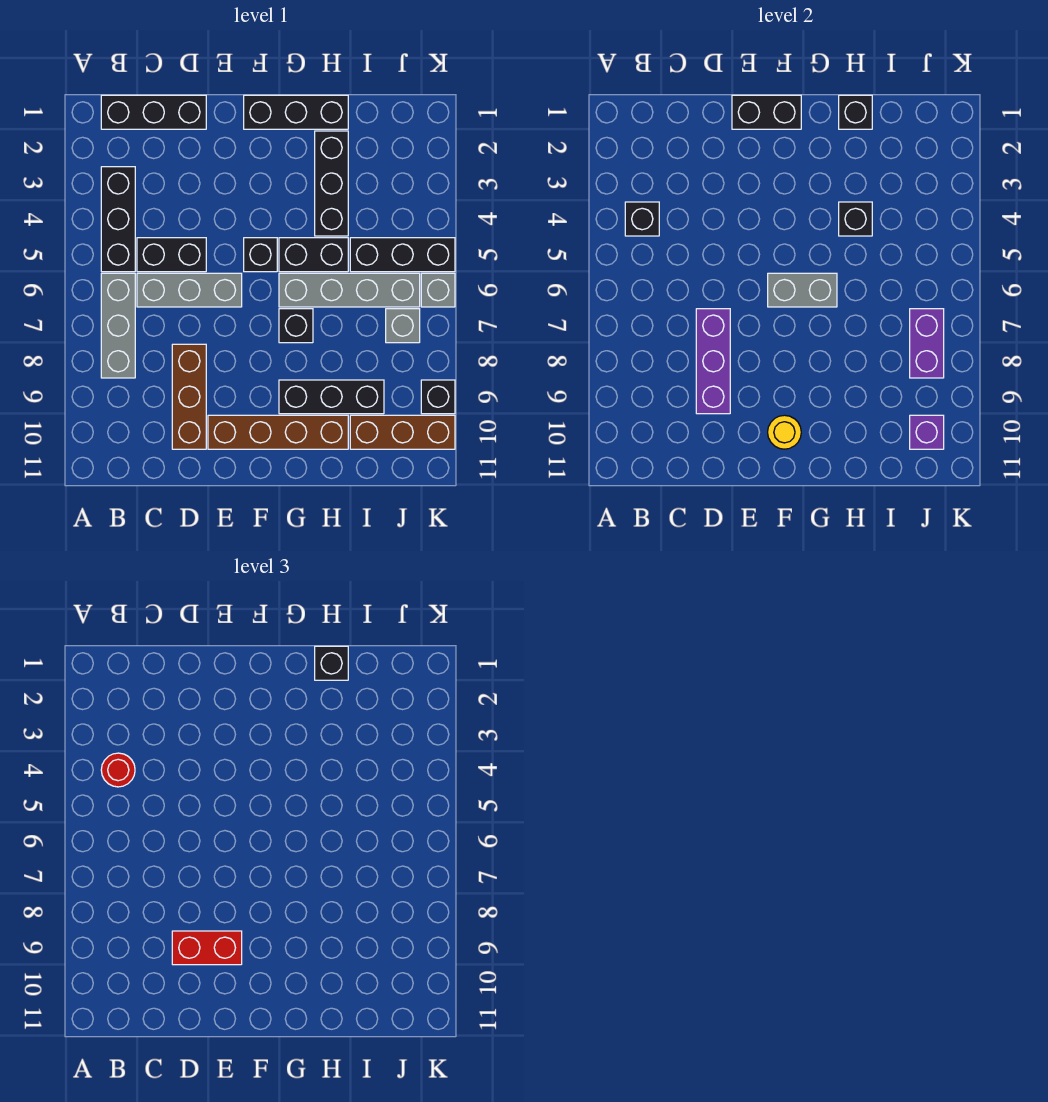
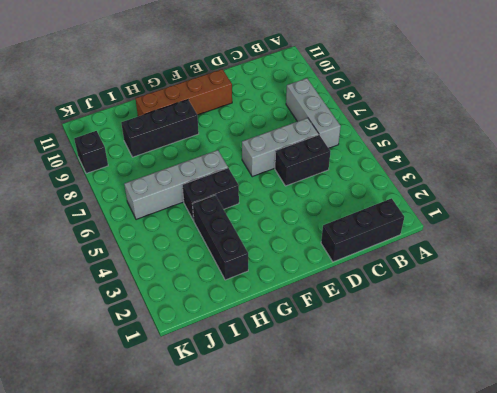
none -> black brick B3:B5 level 1
none -> brown brick D8:D10 level 1
none -> black brick F1:H1 level 1
none -> black brick F5 level 1

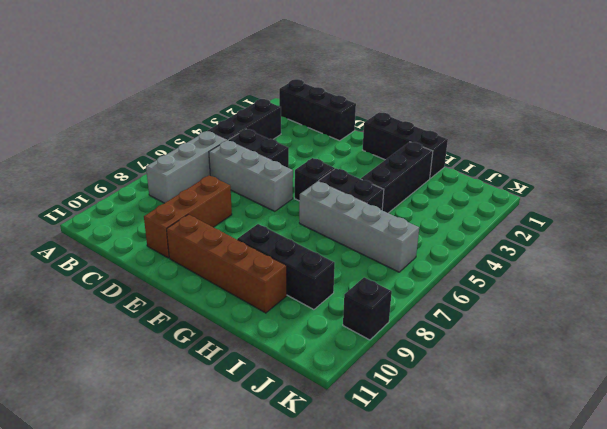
none -> black brick G7 level 1
none -> black brick I5:K5 level 1
none -> brown brick I10:K10 level 1
none -> grey brick J7 level 1

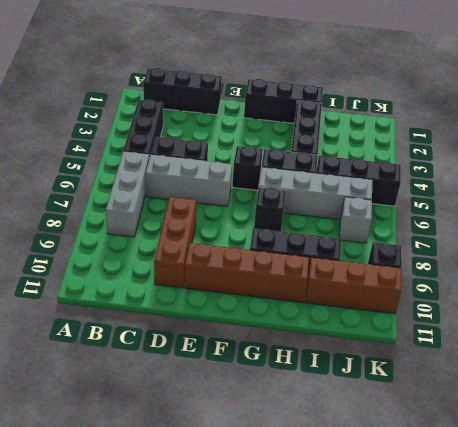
none -> grey brick K6 level 1
none -> black brick B4 level 2
none -> purple brick D7:D9 level 2
none -> black brick E1:F1 level 2

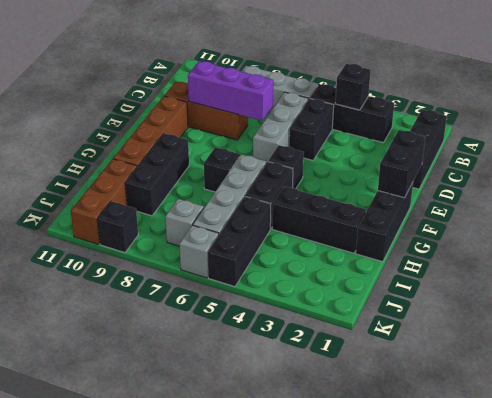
none -> grey brick F6:G6 level 2
none -> yellow round brick F10 level 2
none -> black brick H1 level 2
none -> black brick H4 level 2

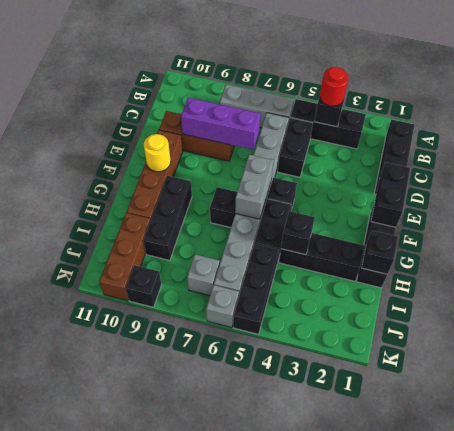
none -> purple brick J7:J8 level 2
none -> purple brick J10 level 2
none -> red brick D9:E9 level 3
none -> black brick H1 level 3

